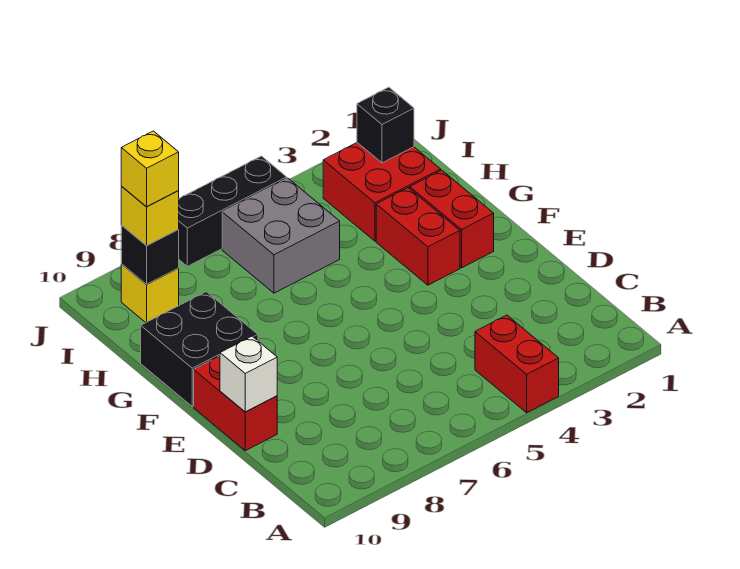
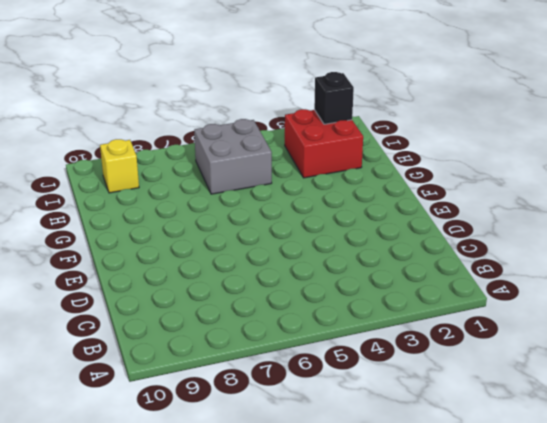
none -> red brick A4:B4 level 1
none -> red brick D10:E10 level 1
none -> red brick F2:G2 level 1

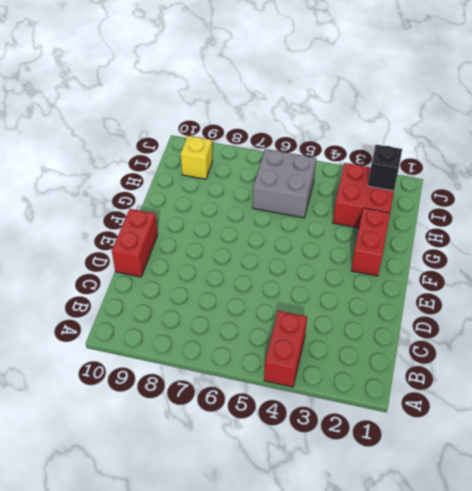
none -> red brick F3:G3 level 1
none -> black brick F9:G10 level 1
none -> black brick J5:J7 level 1

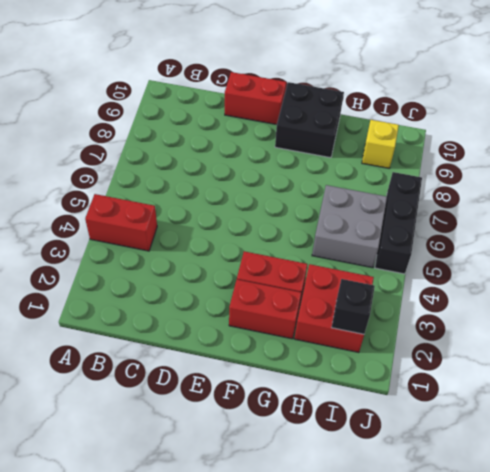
none -> white brick D10 level 2
none -> black brick I9 level 2
none -> yellow brick I9 level 3

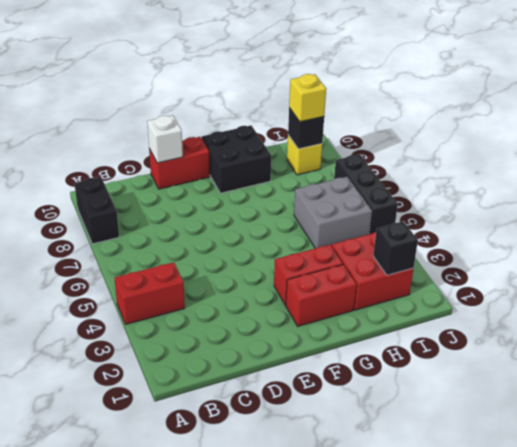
black brick A8:A9 level 1 -> none
none -> yellow brick I9 level 4

